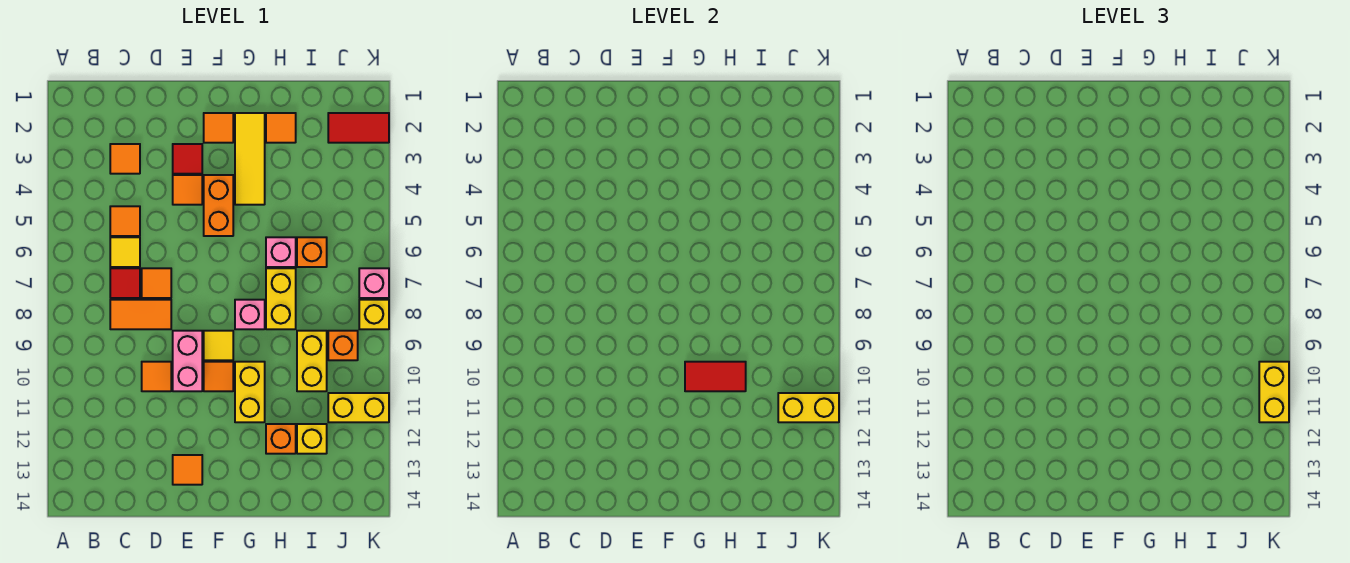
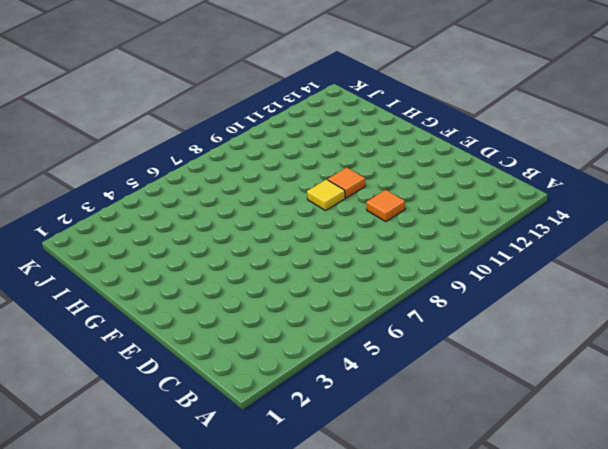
none -> orange tile C3 level 1
none -> orange tile C5 level 1
none -> yellow tile C6 level 1
none -> red tile C7 level 1

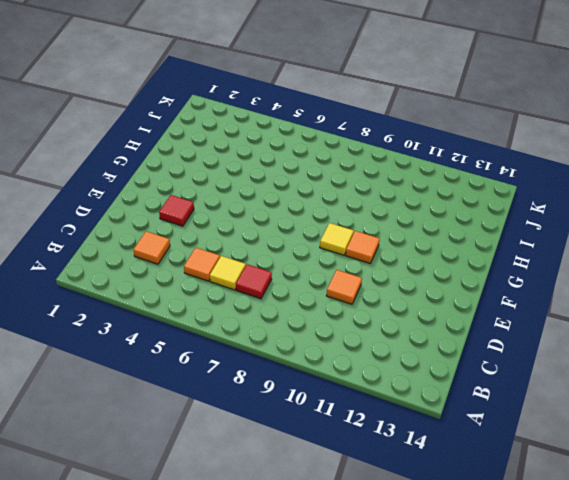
none -> orange tile C8:D8 level 1
none -> orange tile D7 level 1
none -> orange tile E4 level 1
none -> pink brick E9:E10 level 1

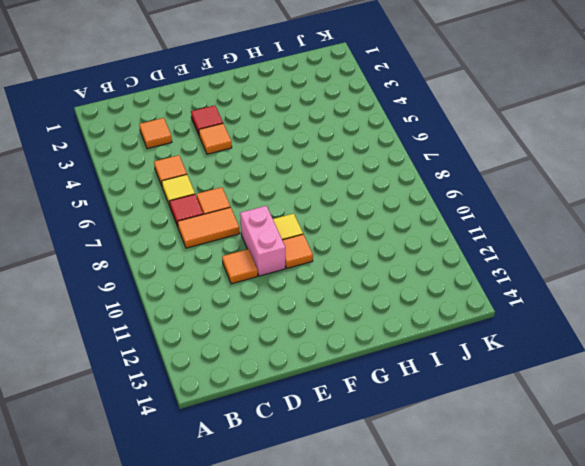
none -> orange tile E13 level 1
none -> orange tile F2 level 1
none -> orange brick F4:F5 level 1
none -> yellow tile G2:G4 level 1

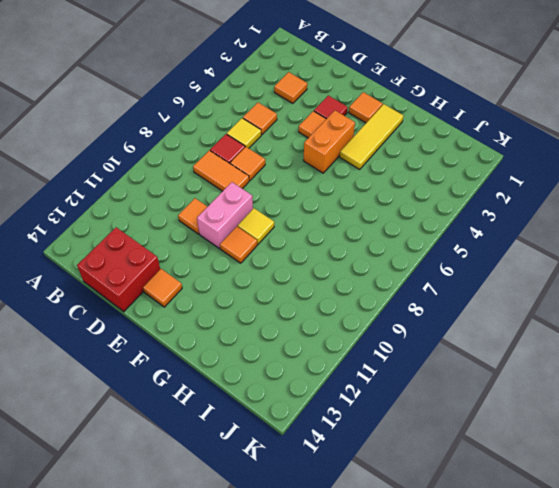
red brick C13:D14 level 1 -> none
none -> pink brick G8 level 1
none -> yellow brick G10:G11 level 1
none -> orange tile H2 level 1
none -> pink brick H6 level 1

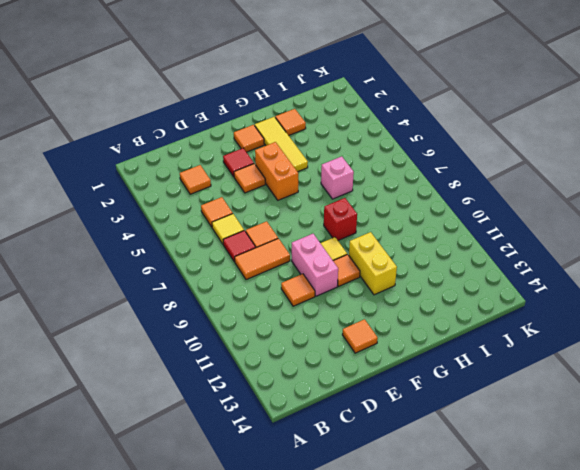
red brick G8 level 1 -> pink brick G8 level 1
none -> yellow brick H7:H8 level 1
none -> orange brick H12 level 1
none -> orange brick I6 level 1
none -> yellow brick I9:I10 level 1

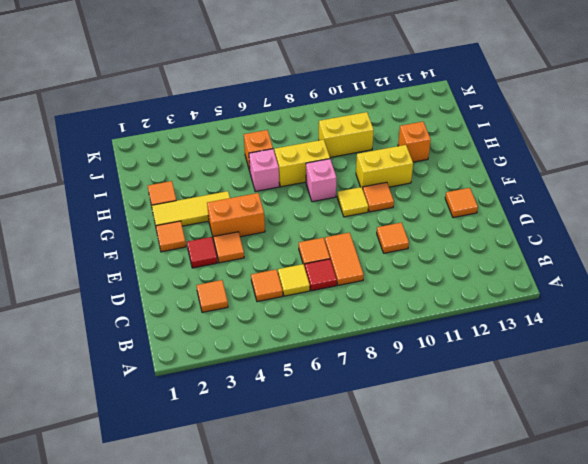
none -> pink brick E9:E10 level 1
none -> yellow brick I12 level 1
none -> red tile J2:K2 level 1
none -> orange brick J9 level 1

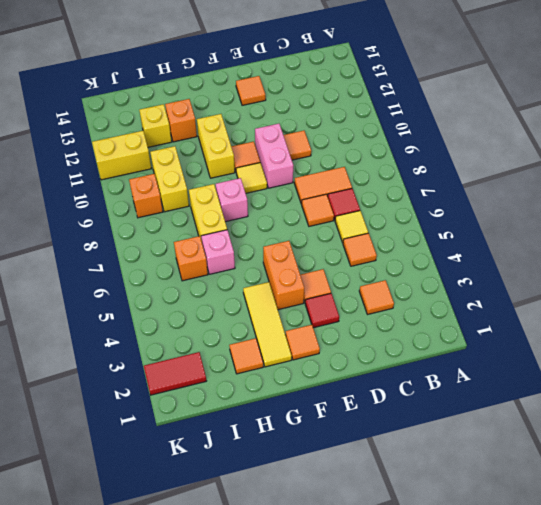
none -> pink brick K7 level 1
none -> yellow brick K8 level 1
none -> red tile G10:H10 level 2
none -> yellow brick J11:K11 level 2

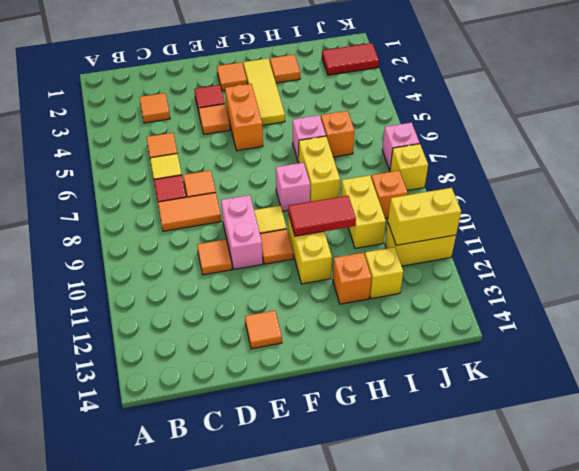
none -> yellow brick K10:K11 level 3

